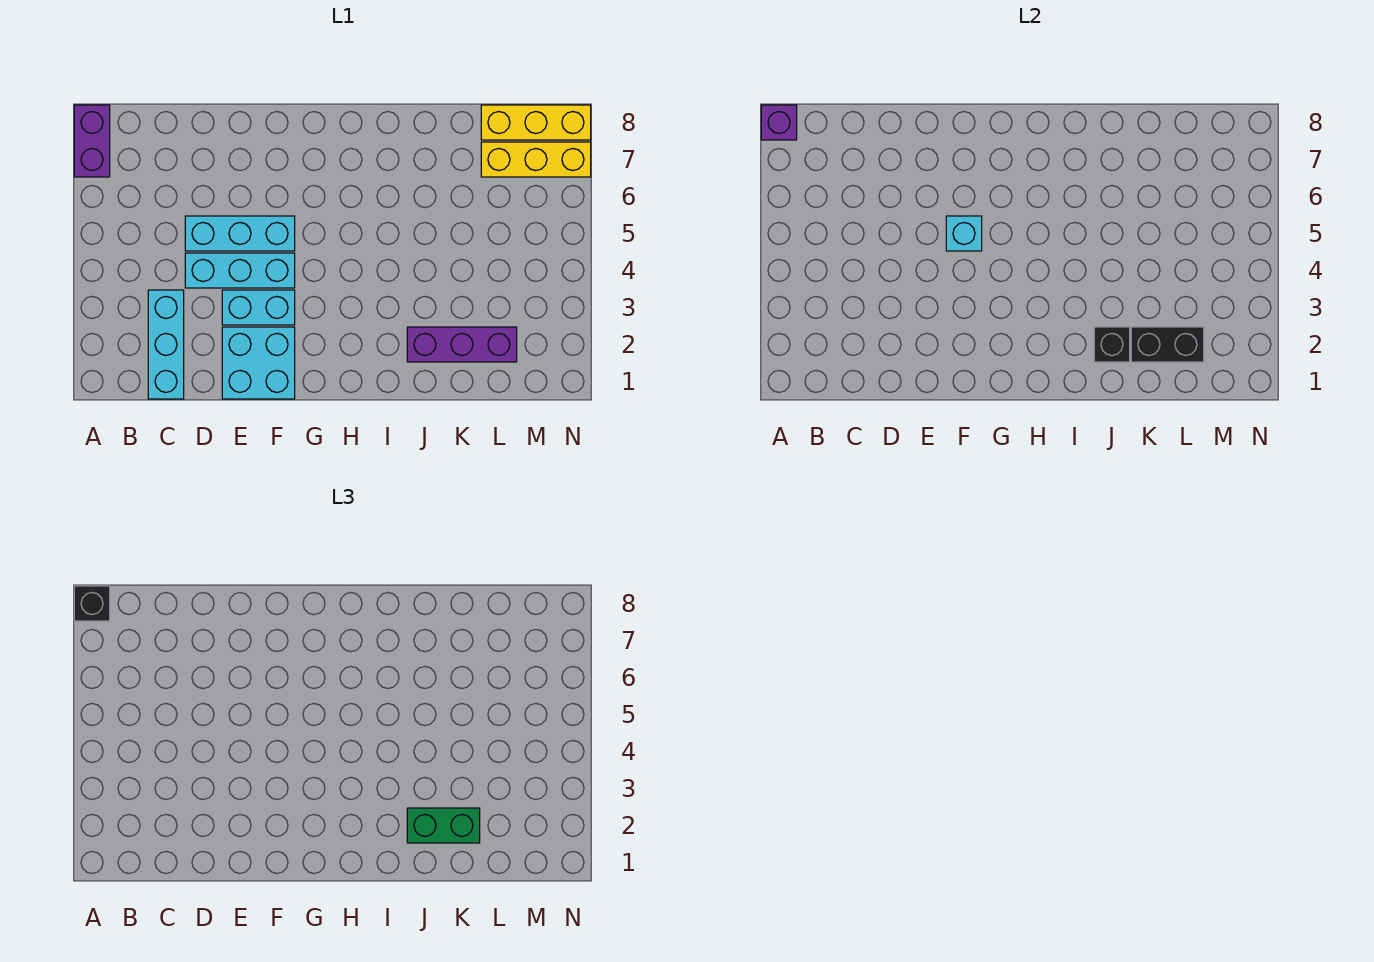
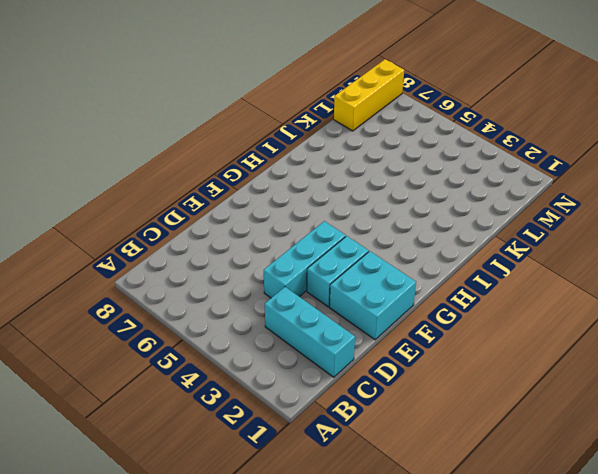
none -> purple brick A7:A8 level 1
none -> cyan brick D5:F5 level 1
none -> purple brick J2:L2 level 1

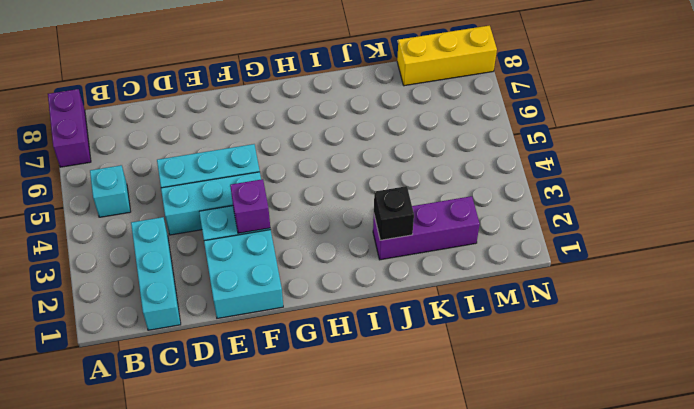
cyan brick B5 level 1 -> cyan brick F5 level 2
purple brick F3 level 2 -> purple brick A8 level 2
none -> yellow brick L7:N7 level 1
none -> black brick K2:L2 level 2
none -> black brick A8 level 3

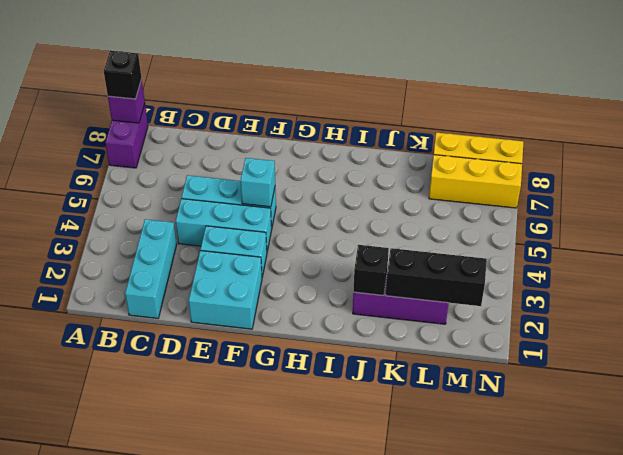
black brick K2:M2 level 2 -> black brick K2:L2 level 2
none -> green brick J2:K2 level 3

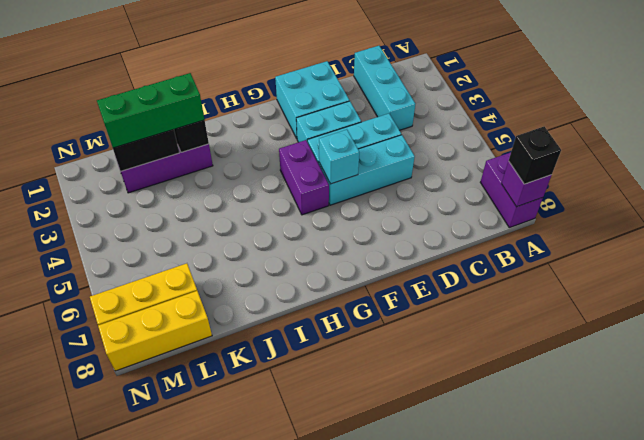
purple brick G4:G5 level 1 -> none
green brick J2:L2 level 3 -> green brick J2:K2 level 3

